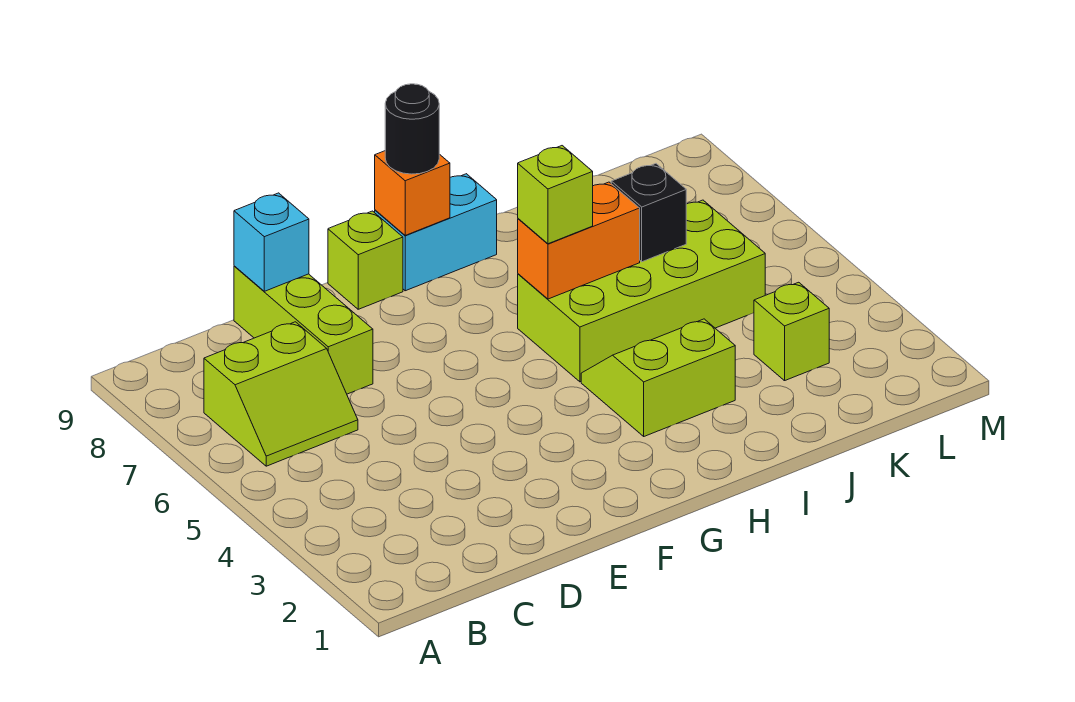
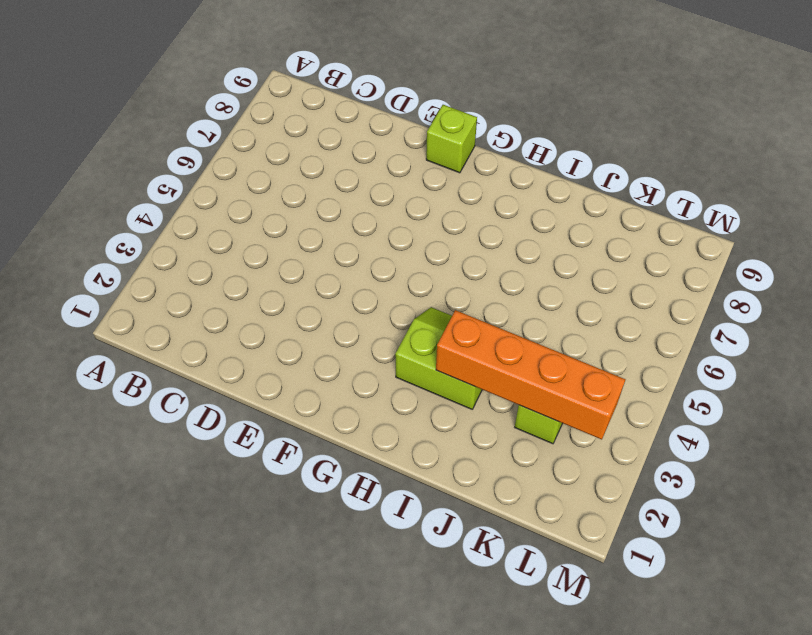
orange brick I3:L3 level 2 -> none
none -> lime slope B6:C7 level 1 top 7
none -> lime brick D7:D9 level 1
none -> cyan brick G9:H9 level 1

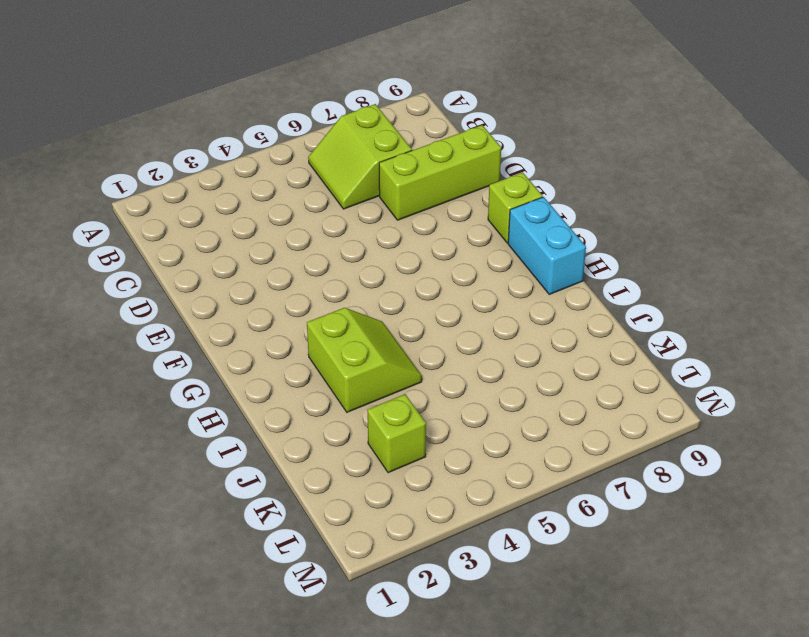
none -> lime brick H5:K6 level 1
none -> cyan brick D9 level 2
none -> orange brick G9 level 2

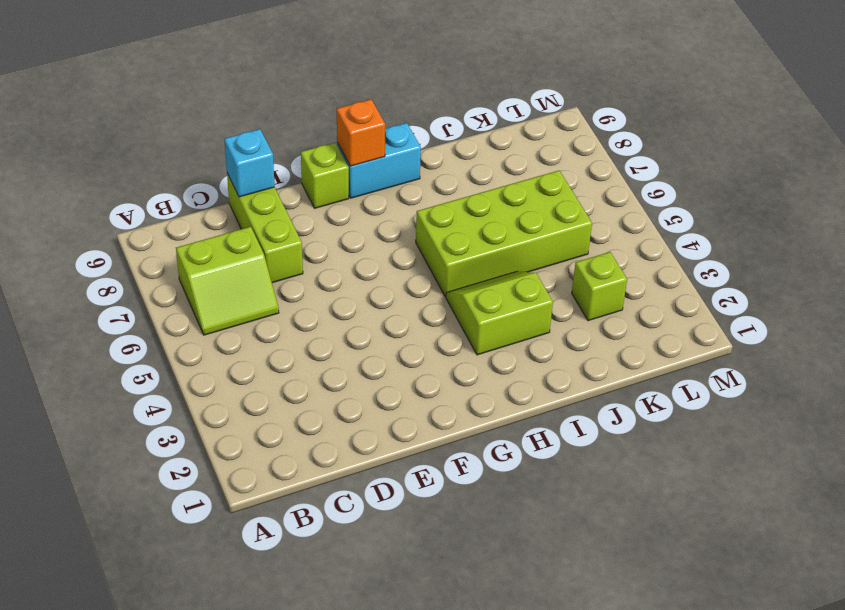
none -> orange brick H6:I6 level 2
none -> black brick J6 level 2
none -> black round brick G9 level 3

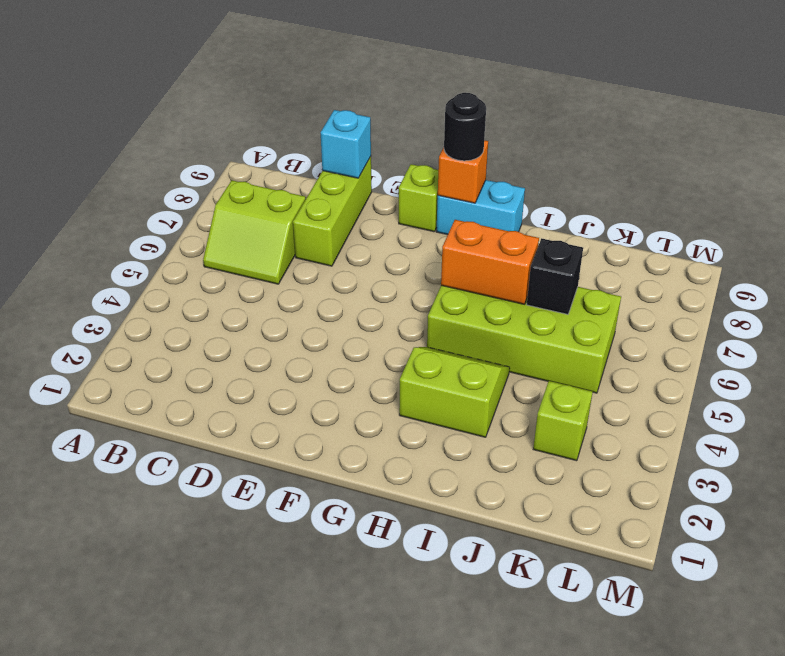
none -> lime brick H6 level 3

